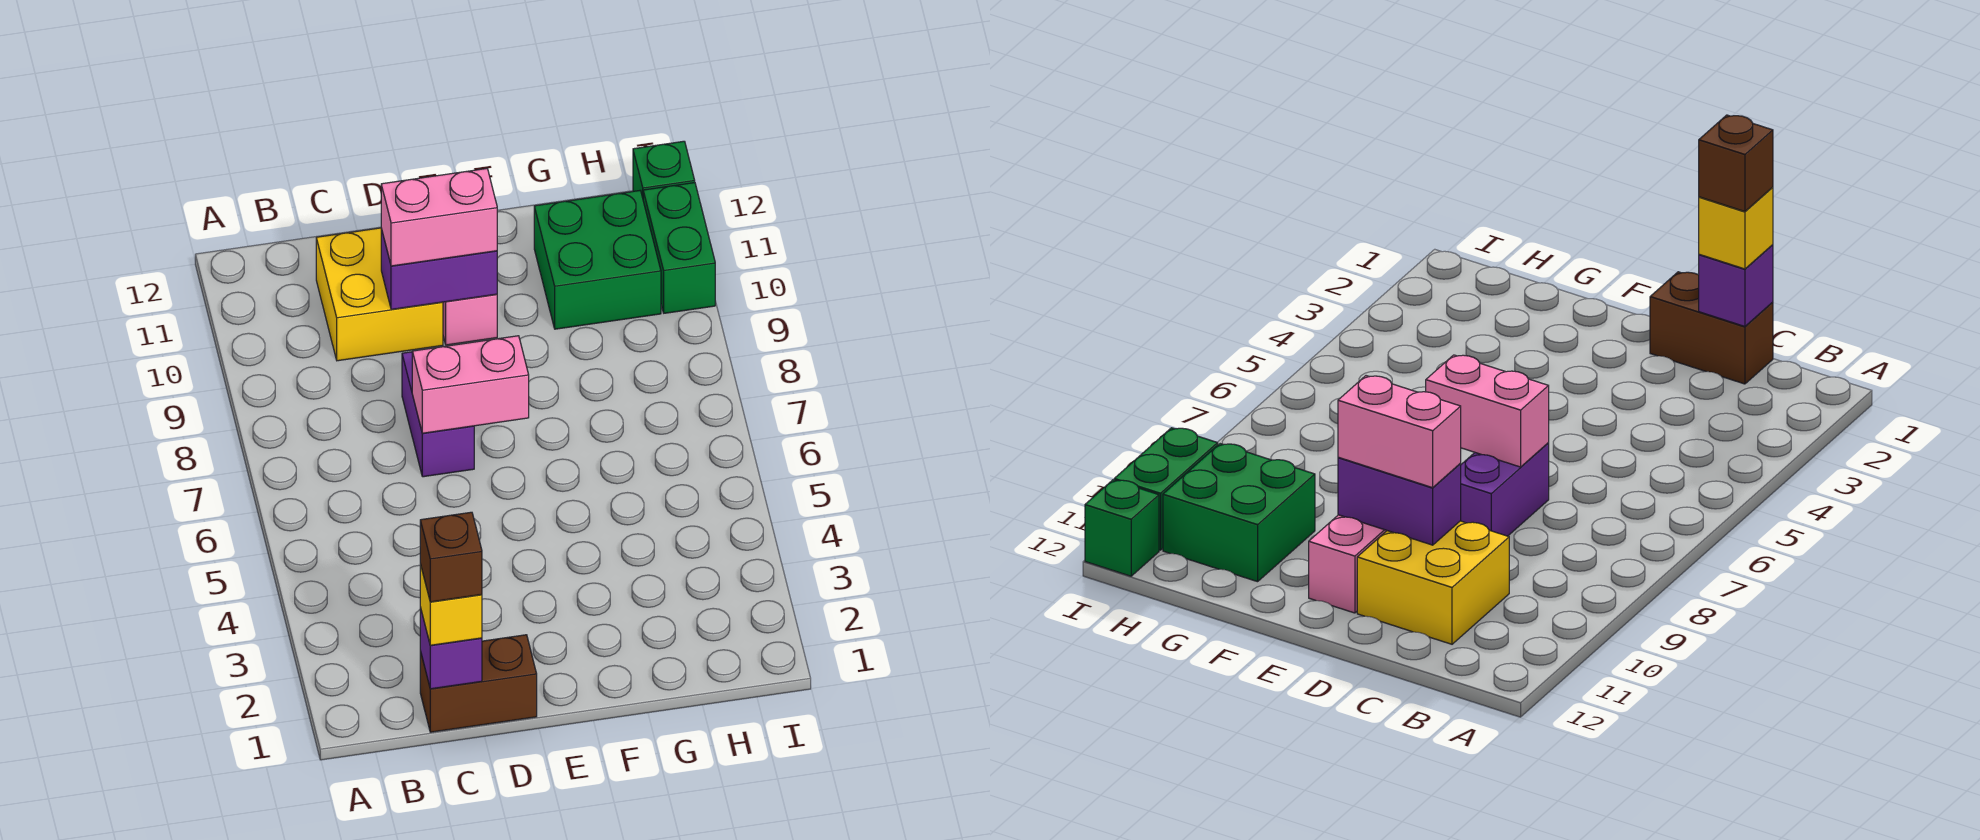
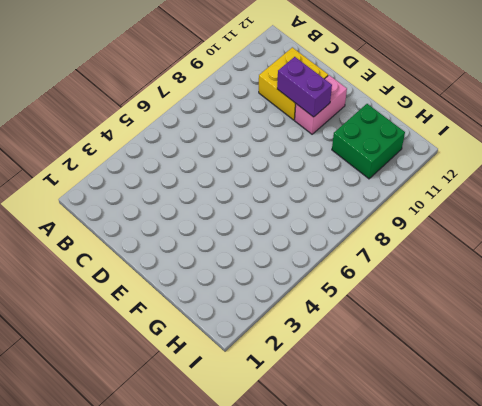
none -> brown brick C1:D1 level 1
none -> purple brick D7:D8 level 1
none -> green brick I10:I11 level 1

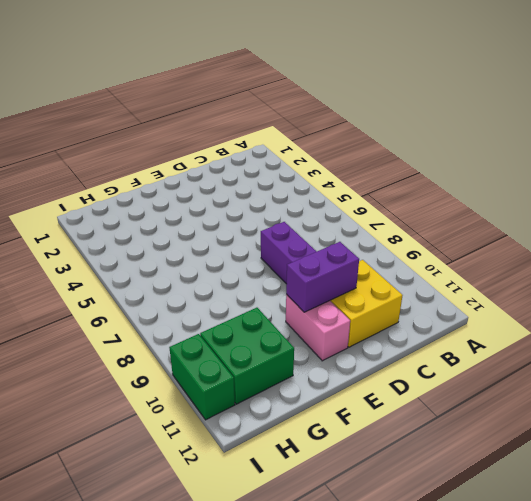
none -> brown brick C1:D1 level 1
none -> green brick I12 level 1
none -> purple brick C1 level 2

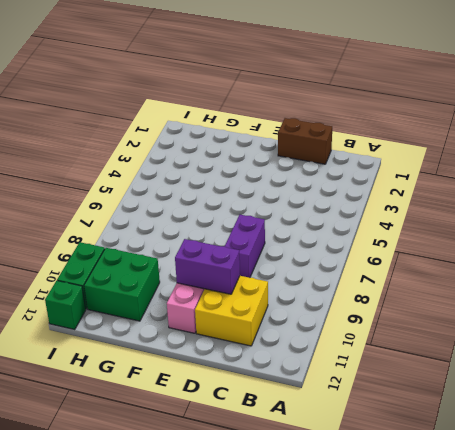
none -> purple brick C1 level 2
none -> pink brick D7:E7 level 2
none -> yellow brick C1 level 3

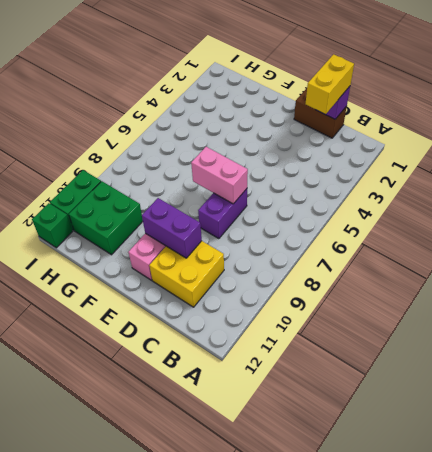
yellow brick C1:C2 level 3 -> yellow brick C1 level 3
none -> pink brick D10:E10 level 3
none -> brown brick C1 level 4

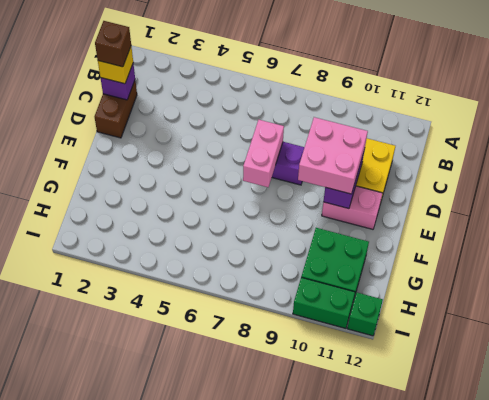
pink brick D9:E10 level 3 -> pink brick D10:E10 level 3

